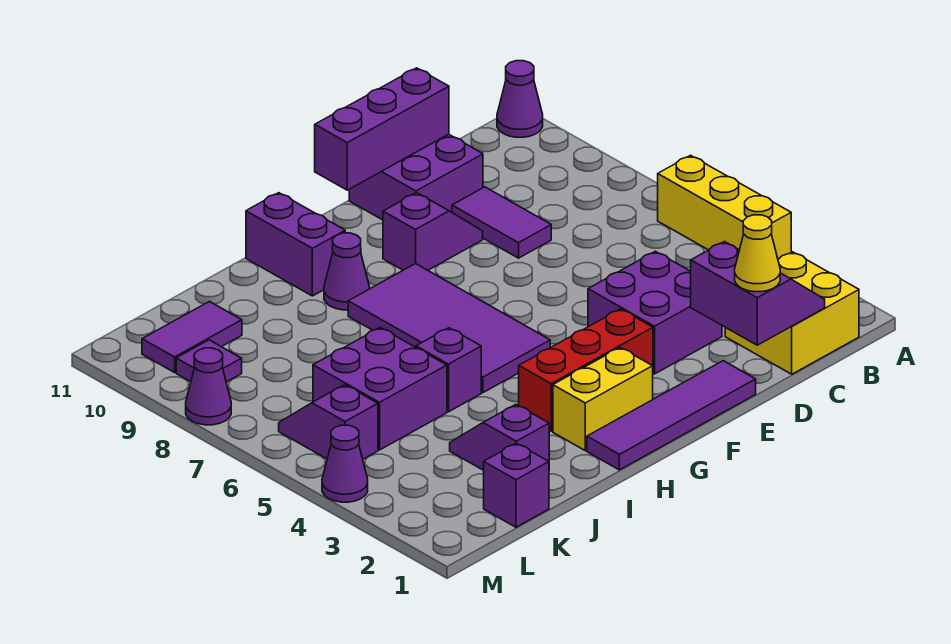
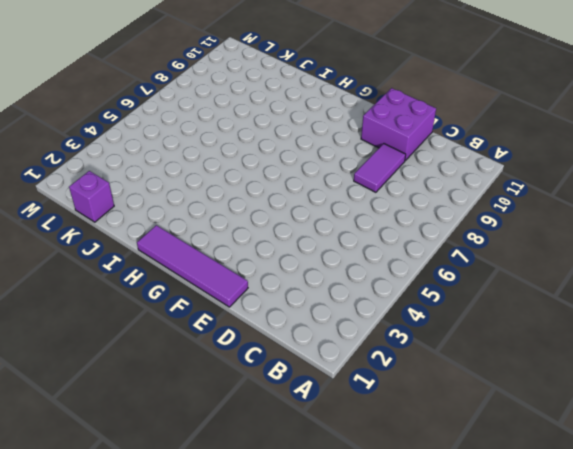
none -> yellow brick A4:A6 level 1
none -> purple cone A11 level 1
none -> yellow brick B1:C2 level 1

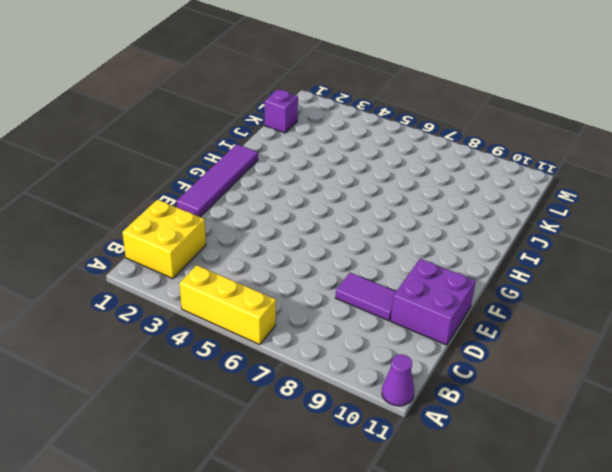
none -> purple brick D3:E4 level 1
none -> purple slope E9:F9 level 1 top F
none -> red brick F3:H3 level 1

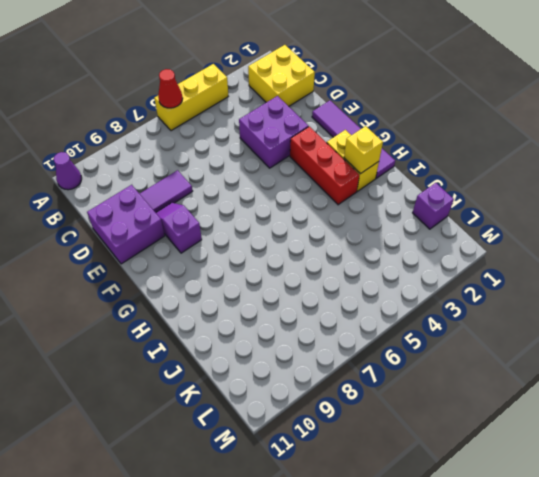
red cone A6 level 2 -> none
yellow brick H2 level 2 -> none
none -> purple tile G5:H8 level 1
none -> purple cone H9 level 1
none -> purple brick H10:H11 level 1

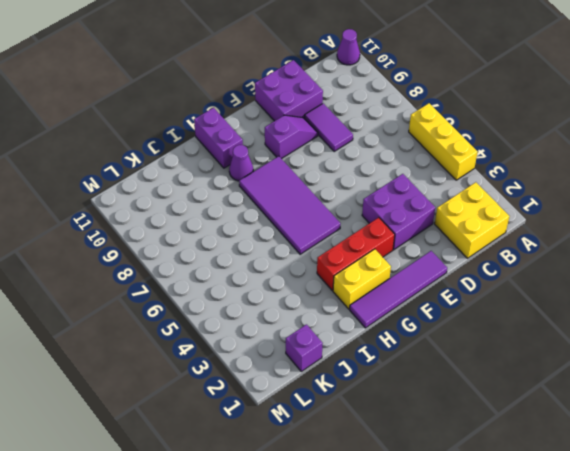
none -> purple brick I5 level 1
none -> purple slope J2:J3 level 1 top 2
none -> purple brick J5:K6 level 1

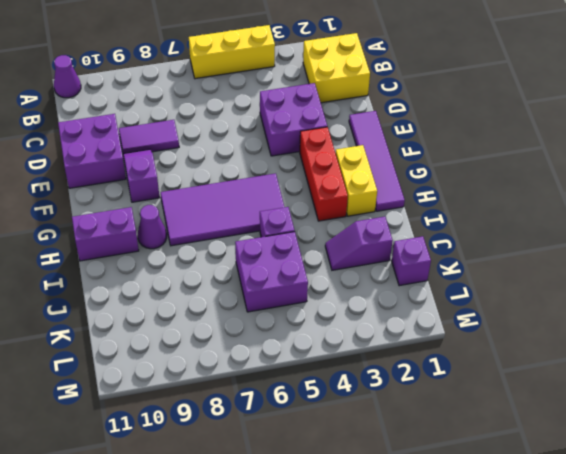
none -> purple tile K10:L10 level 1
none -> purple slope L5:L6 level 1 top 5
none -> purple tile L9 level 1

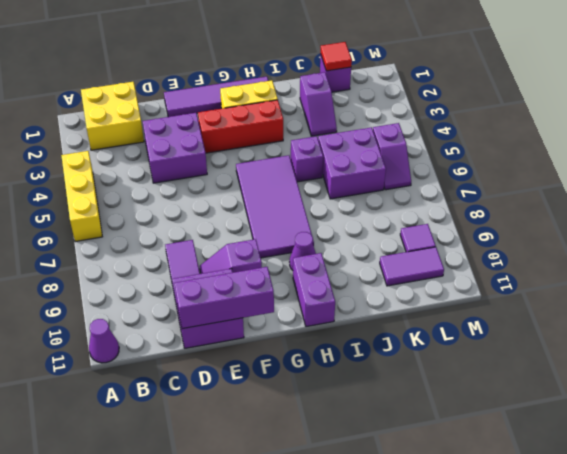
red tile K1 level 2 -> none
none -> purple cone M4 level 1
none -> purple cone M8 level 1
none -> purple slope C1:D2 level 2 top D

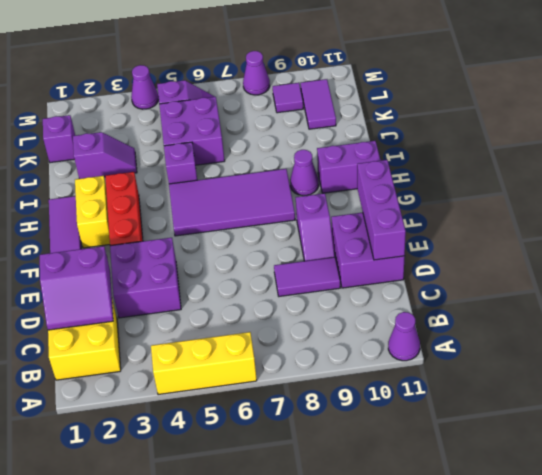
none -> yellow cone D1 level 3

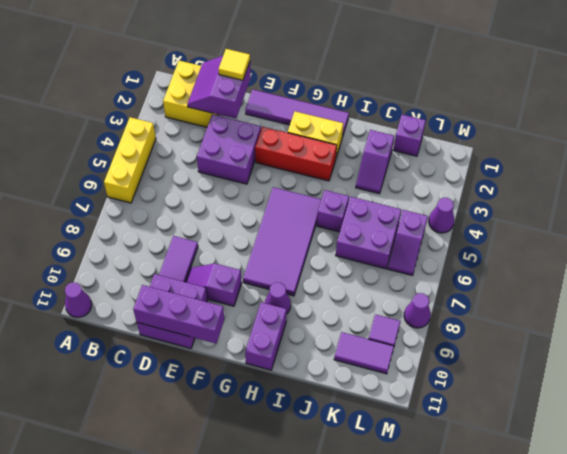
yellow tile D1 level 3 -> yellow cone D1 level 3

